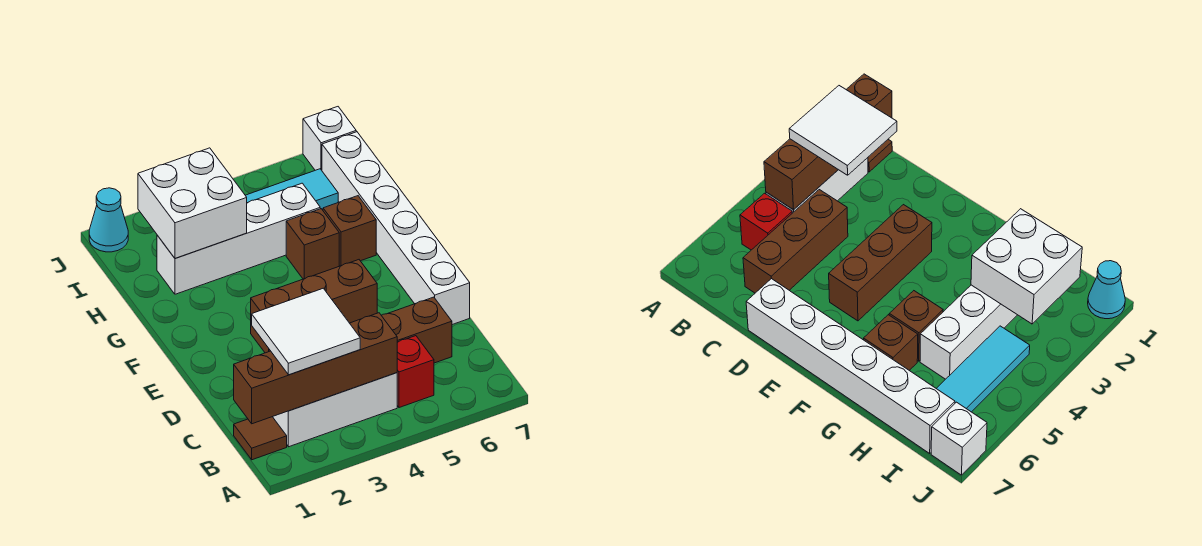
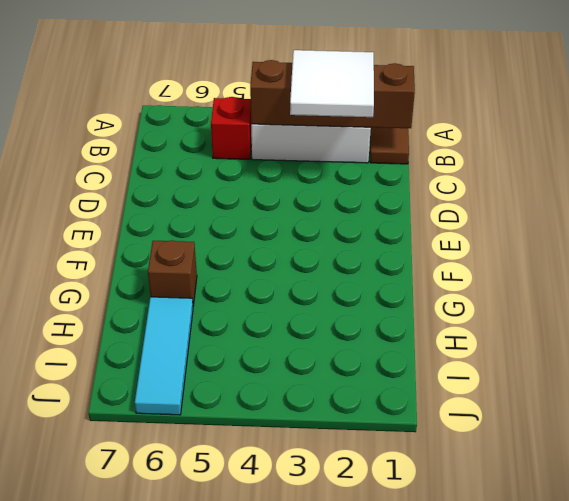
cyan tile H6:J6 level 1 -> cyan tile I4:I6 level 1
none -> brown brick C4:C6 level 1
none -> white brick D7:I7 level 1
none -> brown brick E3:E5 level 1

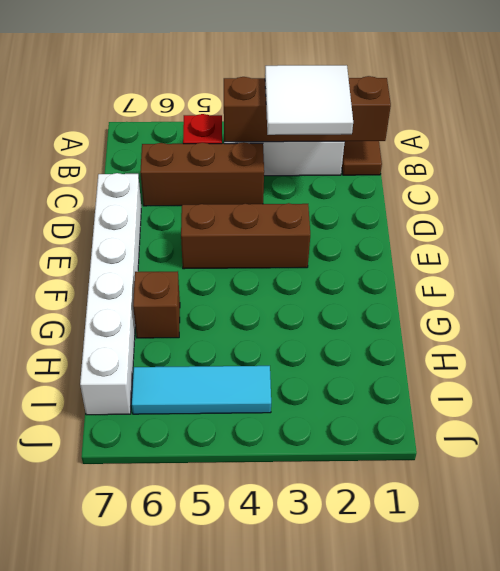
none -> brown brick G5 level 1
none -> white brick H2:H5 level 1
none -> cyan cone J1 level 1

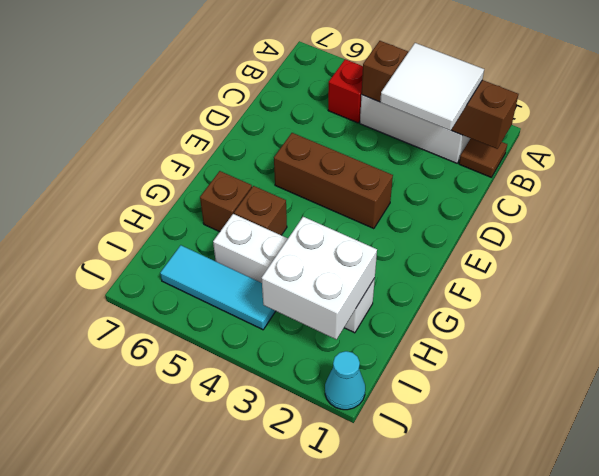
none -> brown brick C4:C6 level 1
none -> white brick D7:I7 level 1
none -> white brick J7 level 1

